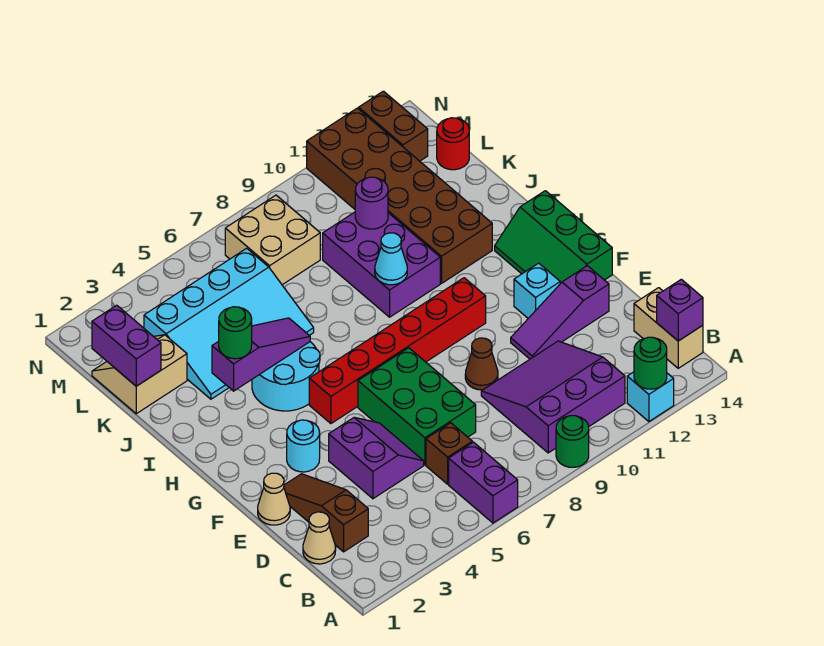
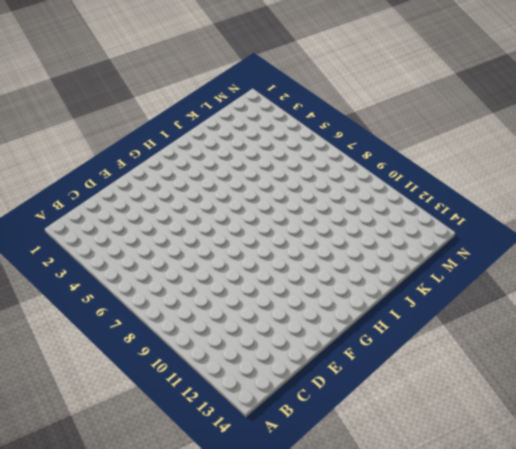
none -> purple brick A6:B6 level 1
none -> green round brick A9 level 1
none -> cyan brick A12 level 1
none -> purple slope B9:D11 level 1 top B

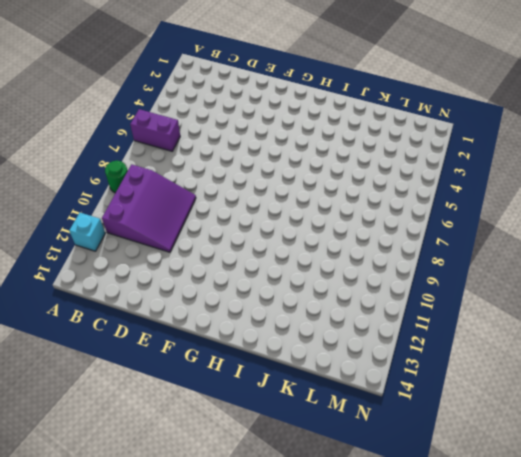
none -> tan brick B14:C14 level 1
none -> tan cone C1 level 1
none -> brown slope C2:E2 level 1 top C
none -> brown brick C6 level 1

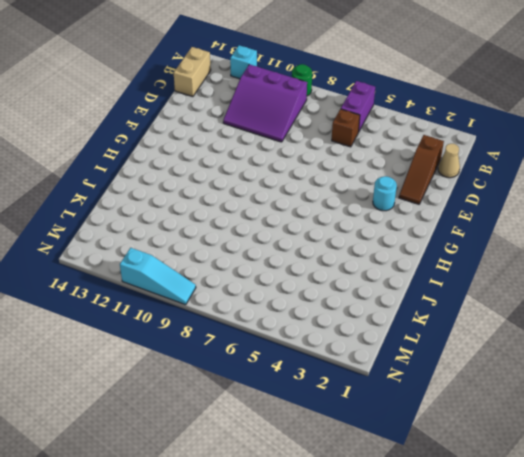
cyan slope N9:N11 level 1 top 11 -> brown brick I11:N12 level 1
none -> purple slope D4:E5 level 1 top 4
none -> green brick D6:F7 level 1
none -> tan cone E1 level 1
none -> brown cone E9 level 1

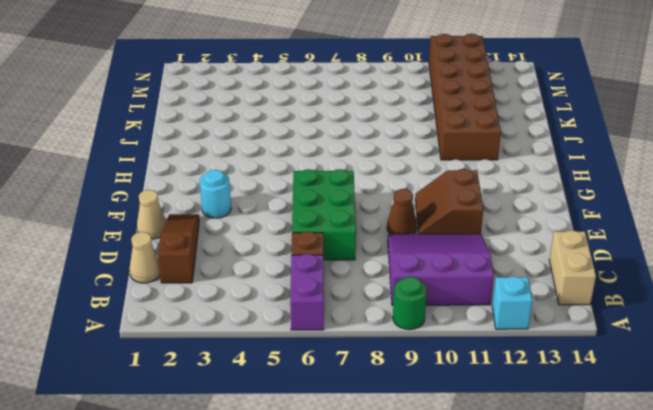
brown slope E10:F11 level 1 top 11 -> purple slope E11:E13 level 1 top 13
none -> purple slope D4:E5 level 1 top 4
none -> cyan brick F12 level 1
none -> green slope F13:H14 level 1 top 14
none -> red brick G5:G10 level 1

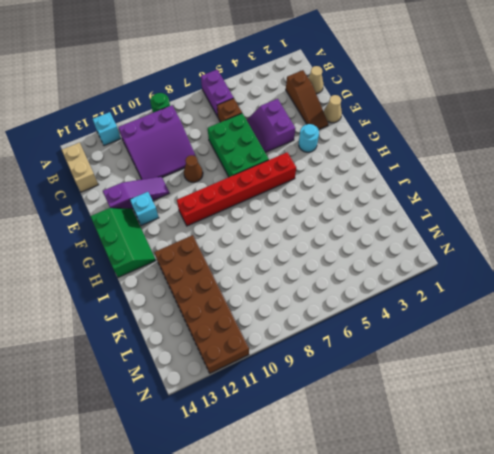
none -> cyan round brick H4:I5 level 1
none -> purple brick I9:K10 level 1
none -> cyan slope J3:L6 level 1 top L
none -> tan slope K1:L2 level 1 top K

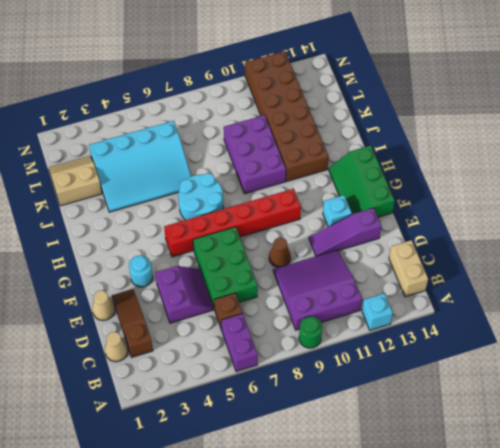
cyan round brick H6:I7 level 1 -> cyan round brick H4:I5 level 1
none -> tan brick L7:M8 level 1
none -> red round brick L14 level 1
none -> brown brick M13:N13 level 1
none -> green round brick A12 level 2

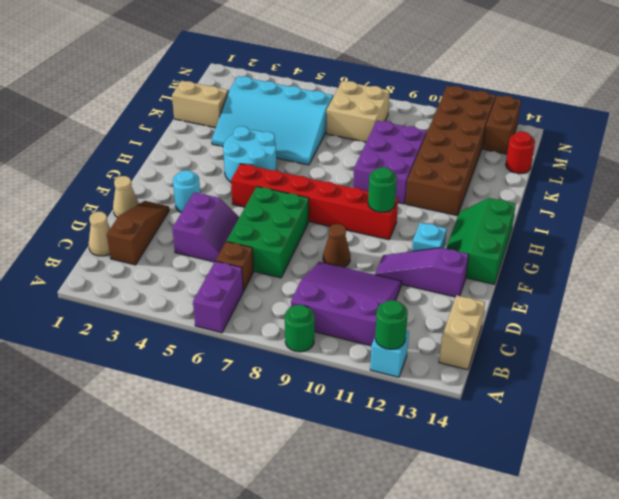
green round brick G10 level 2 -> green round brick I3 level 3
none -> purple brick B14 level 2
none -> purple slope I3:I5 level 2 top 3
none -> cyan cone I9 level 2
none -> purple brick K1:L1 level 2

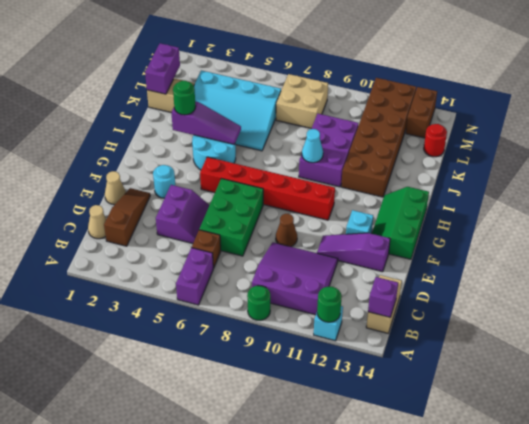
none -> purple round brick K10 level 2

